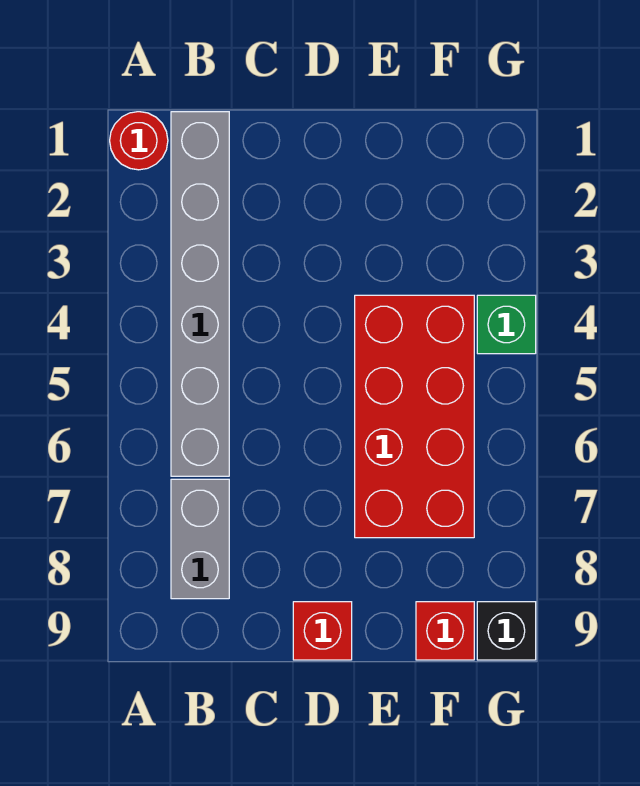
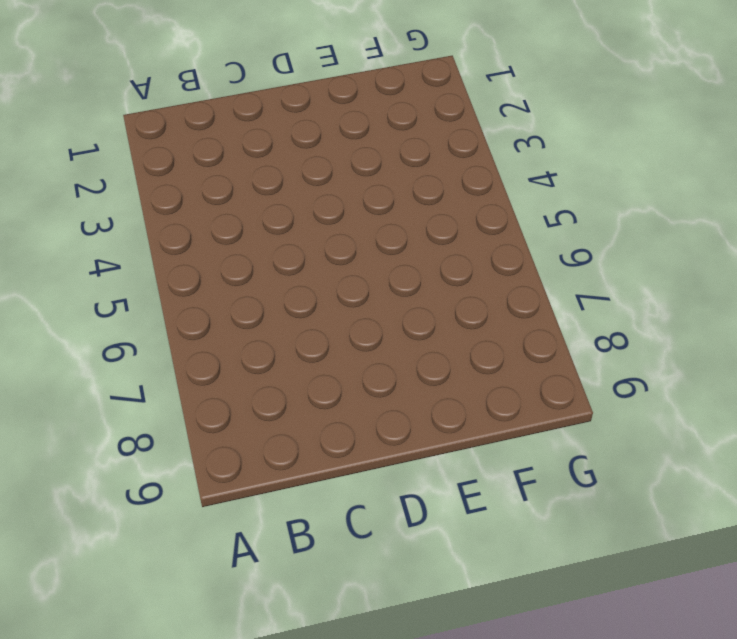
none -> red round brick A1 level 1
none -> grey brick B1:B6 level 1

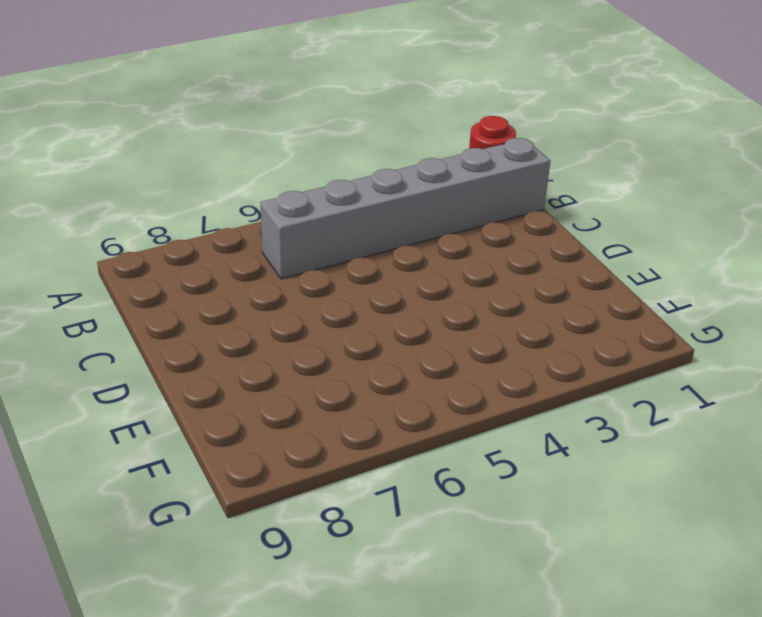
none -> grey brick B7:B8 level 1
none -> red brick D9 level 1

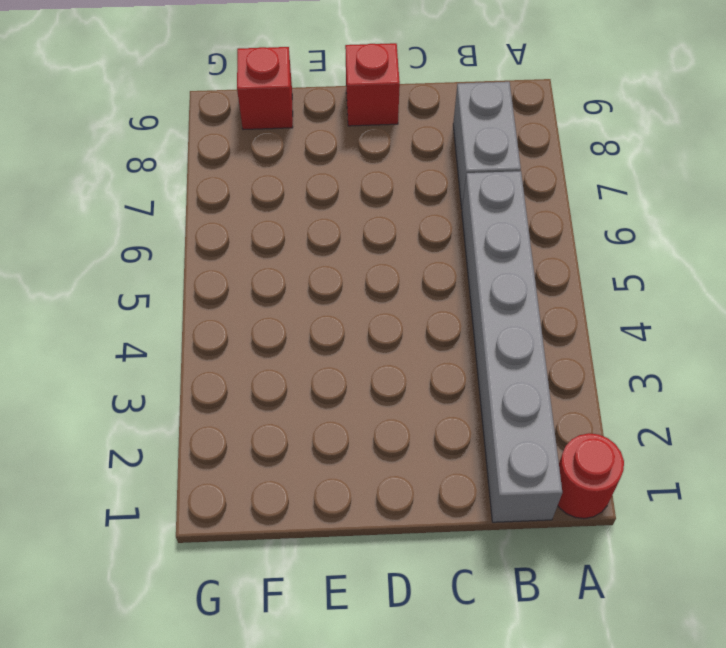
none -> red brick E4:F7 level 1
none -> green brick G4 level 1

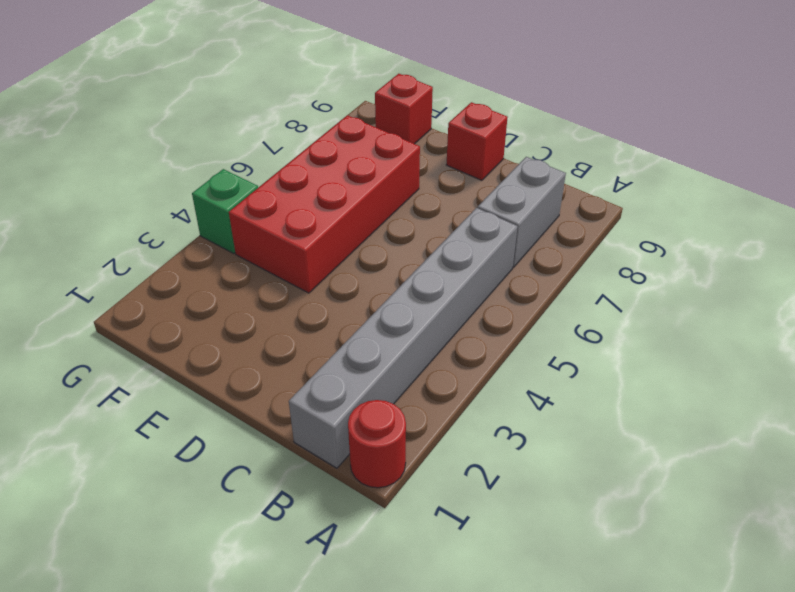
none -> black brick G9 level 1

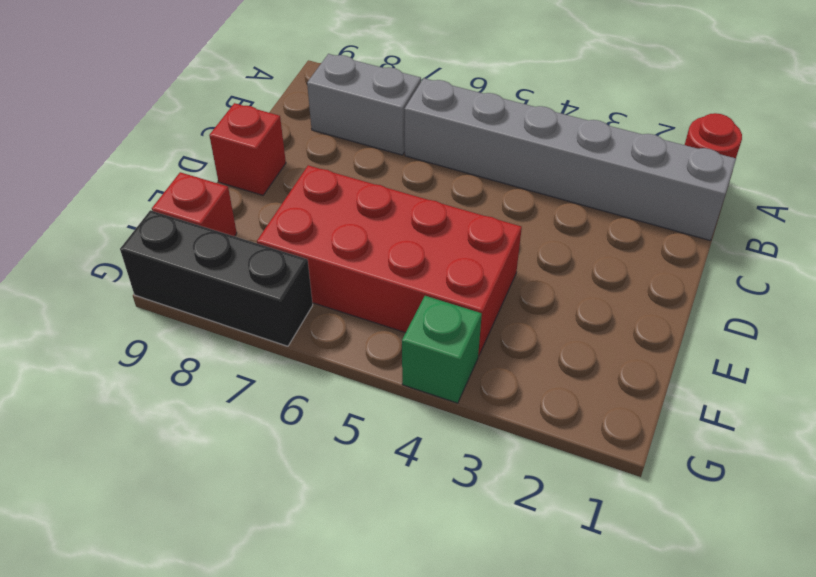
black brick G7:G9 level 1 -> black brick G9 level 1

